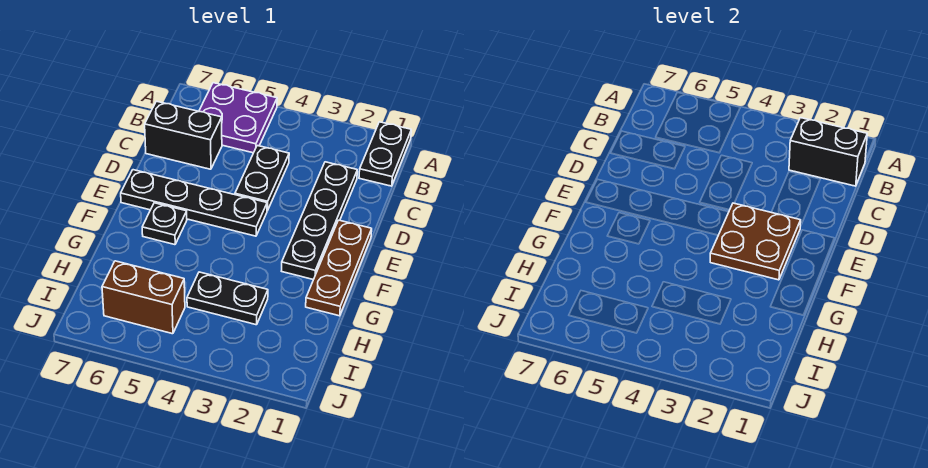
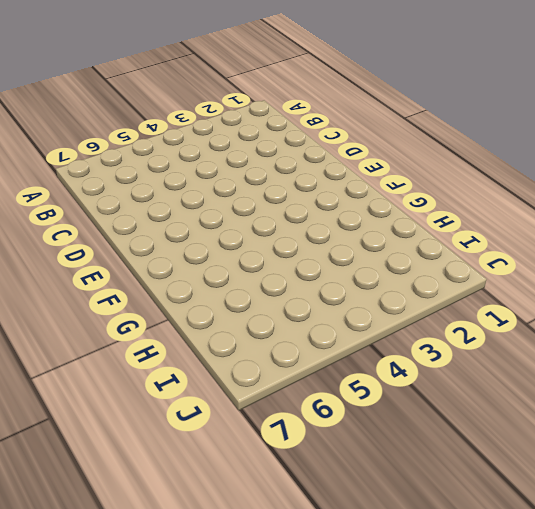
none -> black plate A1:B1 level 1
none -> purple plate A5:B6 level 1
none -> black plate C2:F2 level 1

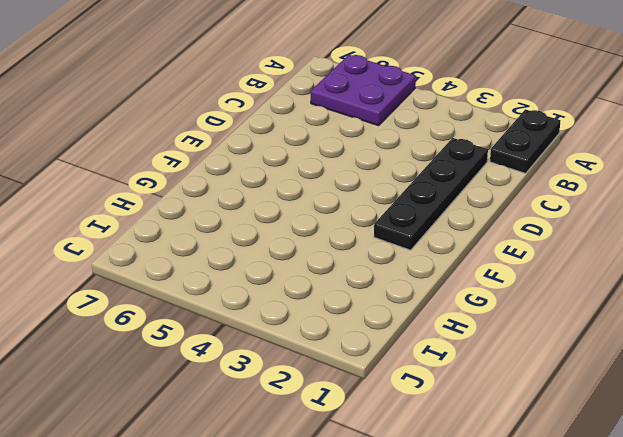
none -> black plate C4:D4 level 1
none -> black brick C6:C7 level 1
none -> brown plate E1:G1 level 1

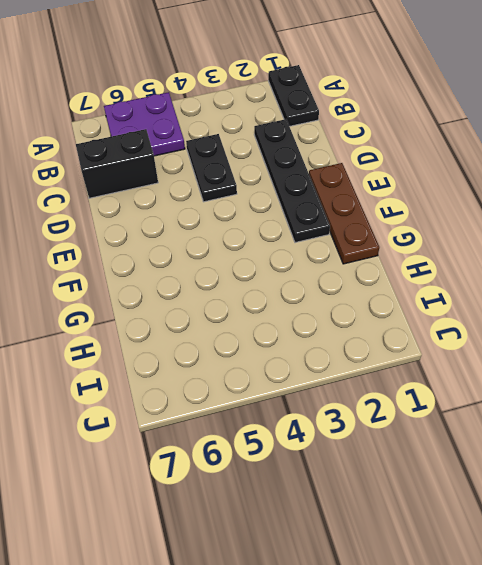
none -> black plate E4:E7 level 1
none -> black plate F6 level 1
none -> black plate H3:H4 level 1

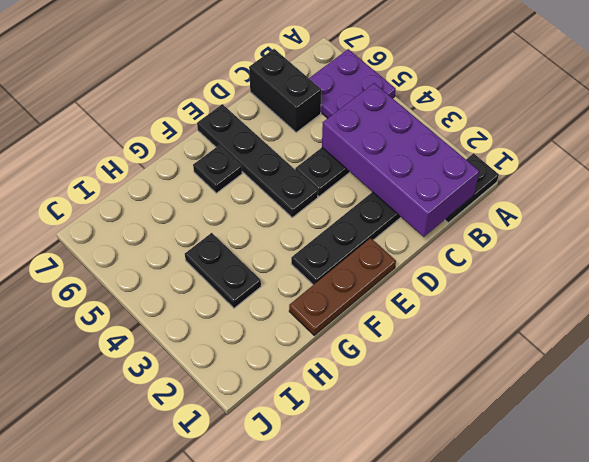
purple brick B1:C4 level 2 -> black brick B1:B2 level 2
none -> brown brick I5:I6 level 1
none -> brown plate E2:F3 level 2

